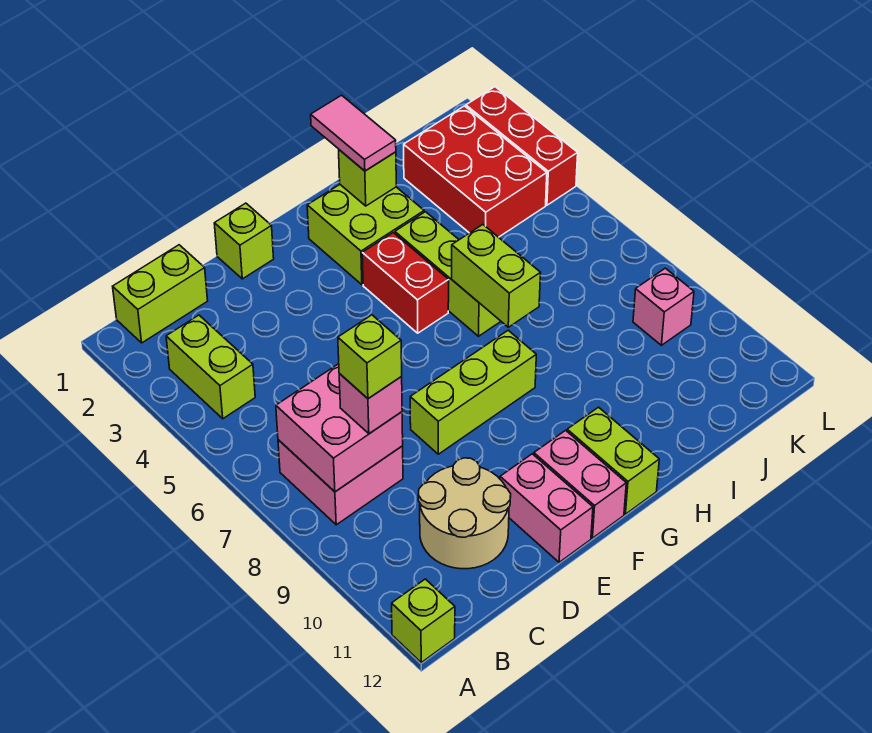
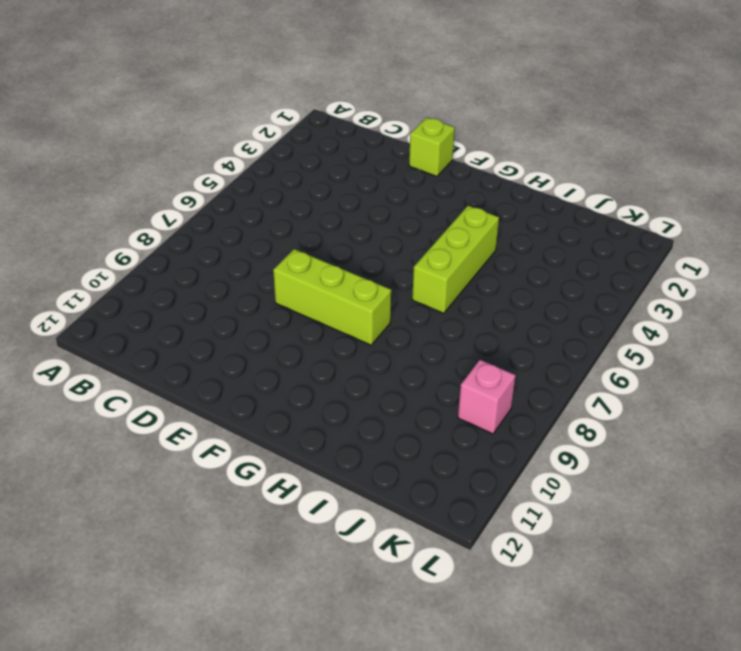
none -> lime brick A12 level 1
none -> lime brick B1:C1 level 1
none -> lime brick B3:B4 level 1

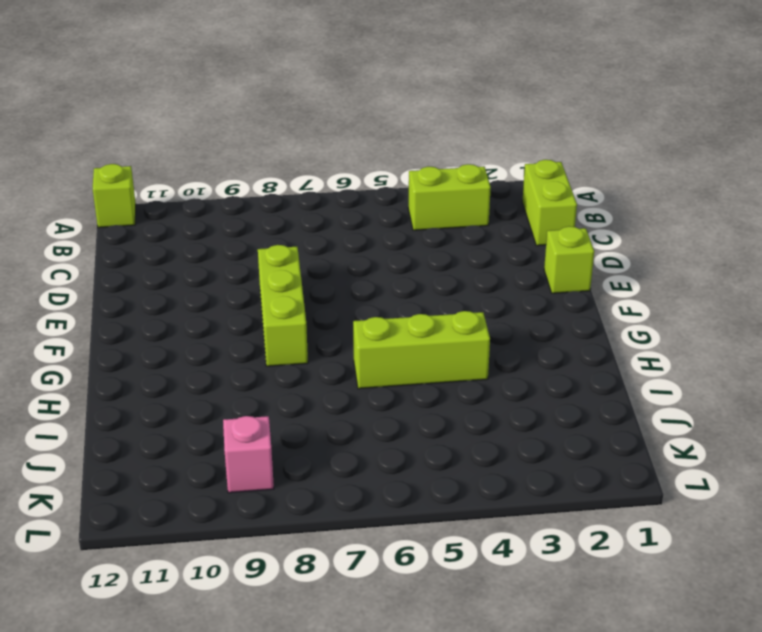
none -> pink brick B7:C8 level 1
none -> tan round brick C10:D11 level 1
none -> pink brick E11:E12 level 1

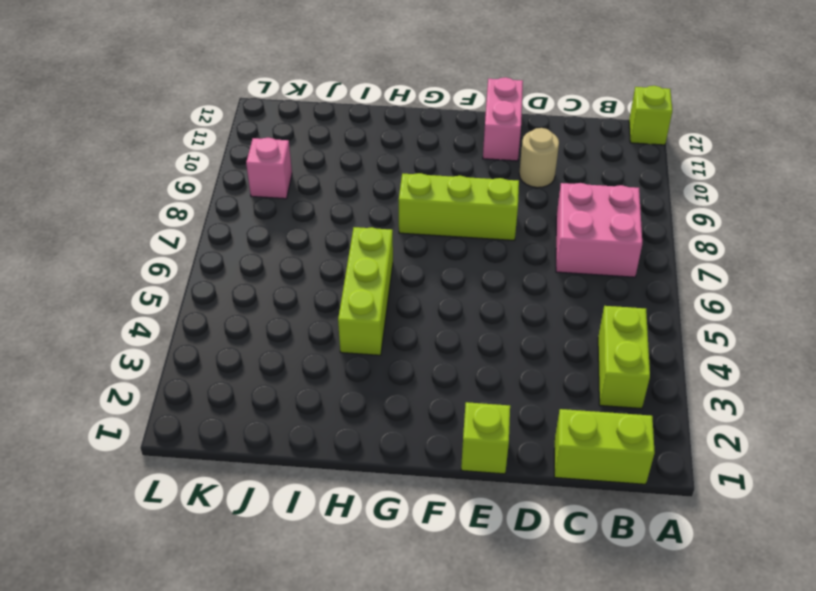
tan round brick D10 level 1 -> tan round brick C10:D11 level 1
none -> pink brick F11:F12 level 1
none -> lime brick G2:H3 level 1
none -> red brick G4:G5 level 1

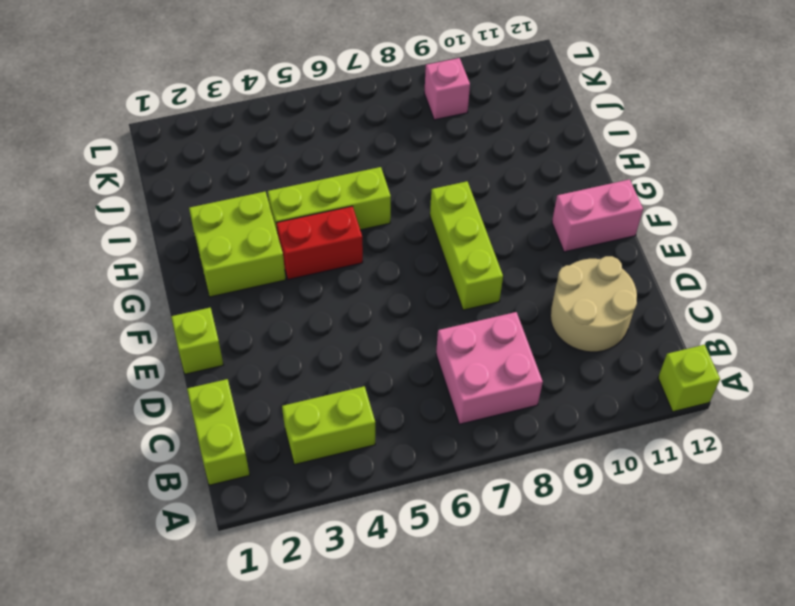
none -> pink brick E11:E12 level 1
none -> lime brick G11:G12 level 1
none -> red brick J2:K4 level 1

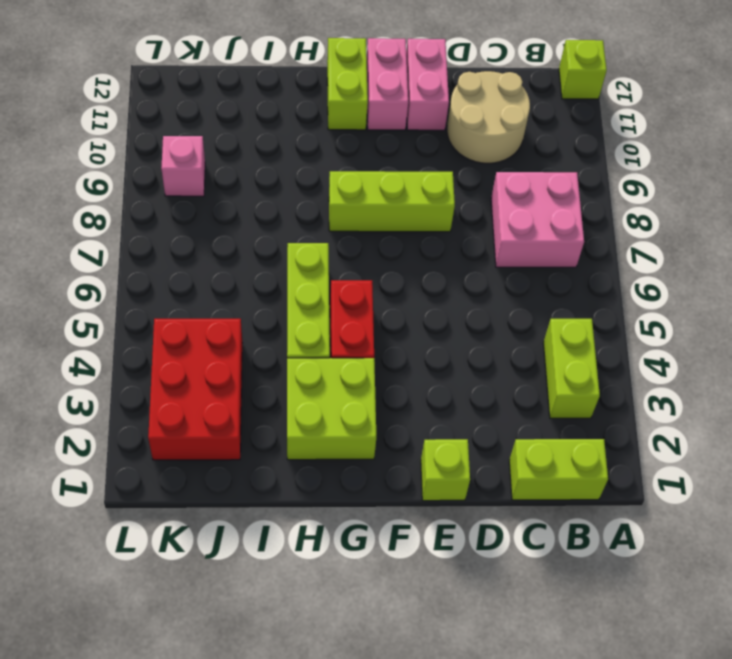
none -> red brick L2:L4 level 1
none -> pink brick B7:C8 level 2
none -> lime brick H2 level 2

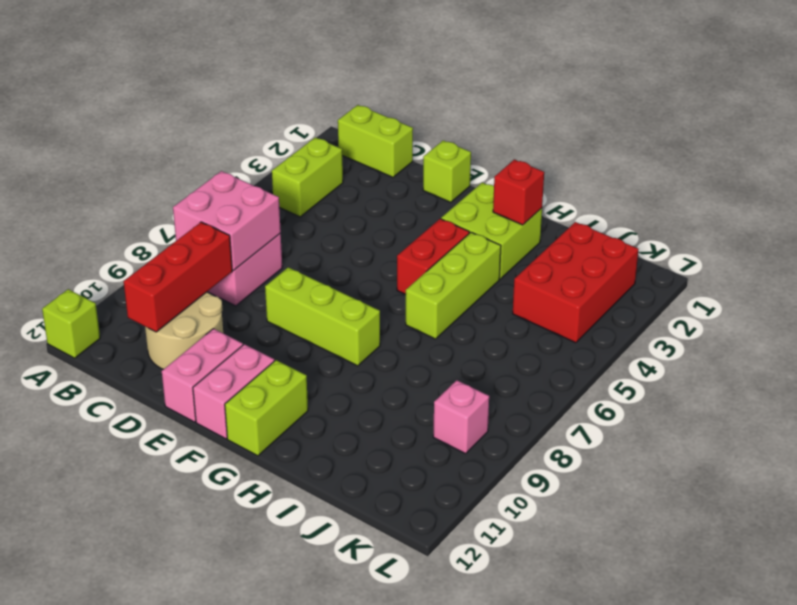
red brick C9:C11 level 2 -> red brick L2:L4 level 1
red brick H2 level 2 -> lime brick H2 level 2
none -> lime brick H6:H7 level 2
none -> pink brick C8 level 3
none -> pink tile H1:H2 level 3

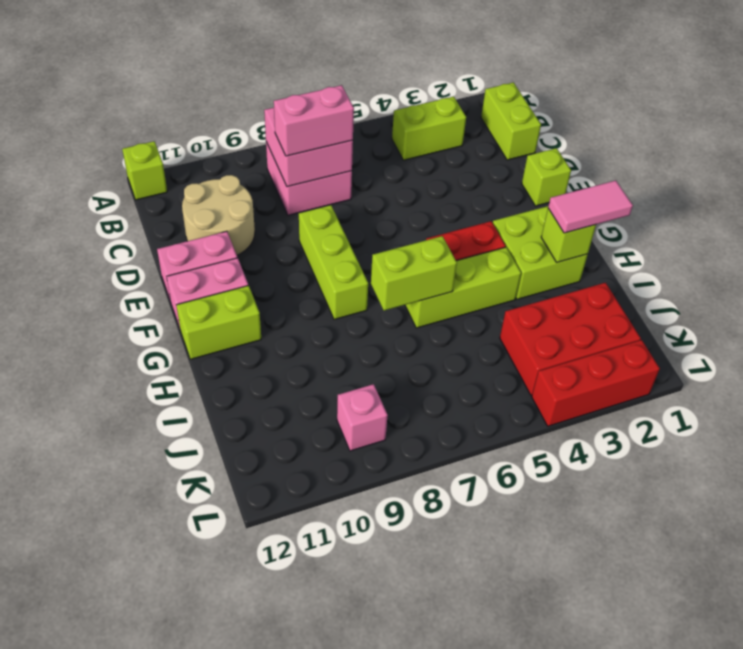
pink brick C7:C8 level 3 -> pink brick C8 level 3
none -> lime brick C8 level 4

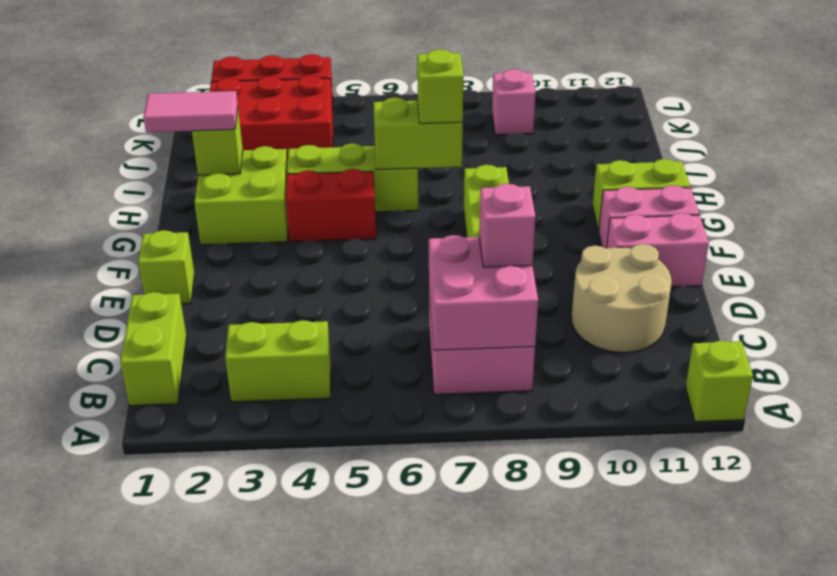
lime brick H7 level 3 -> lime brick C8 level 4

